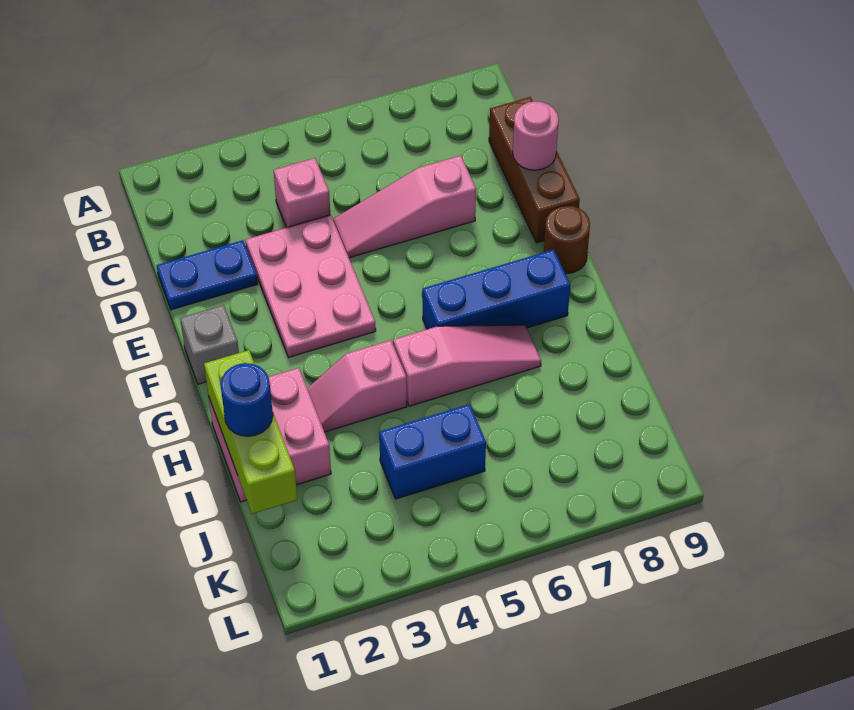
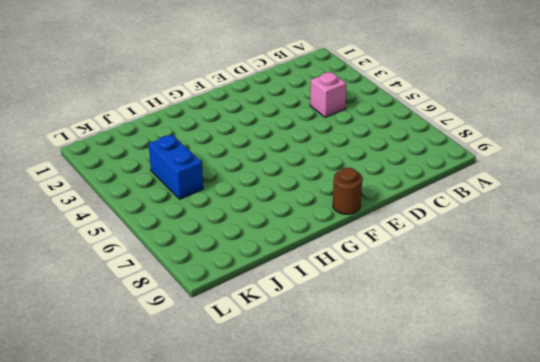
none -> brown brick C9:E9 level 1
none -> blue plate D1:D2 level 1
none -> pink plate D3:F4 level 1

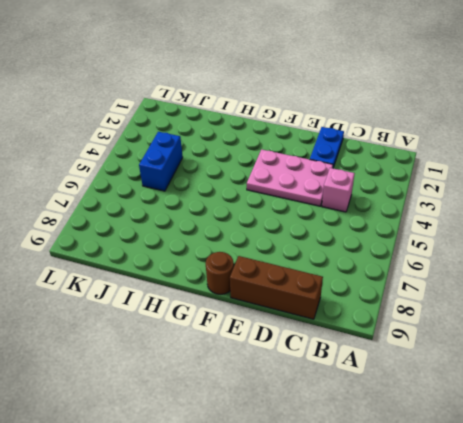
none -> pink slope D5:D7 level 1 top 7
none -> grey brick F1 level 1
none -> blue brick G6:G8 level 1

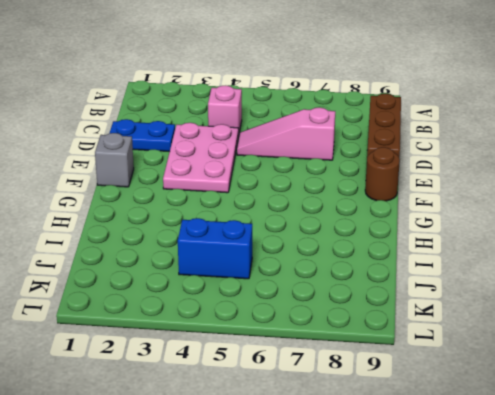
none -> blue brick G6:G8 level 1
none -> pink brick H1:I2 level 1
none -> pink slope H3:H4 level 1 top 4

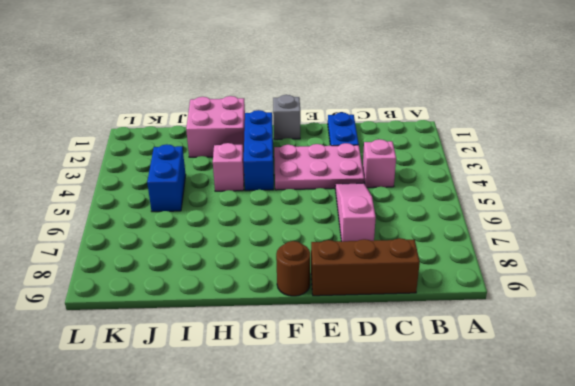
blue brick G2:G4 level 1 -> blue brick G6:G8 level 1
none -> pink slope H5:H7 level 1 top 5
none -> pink round brick D9 level 2
none -> lime brick H1:J1 level 2

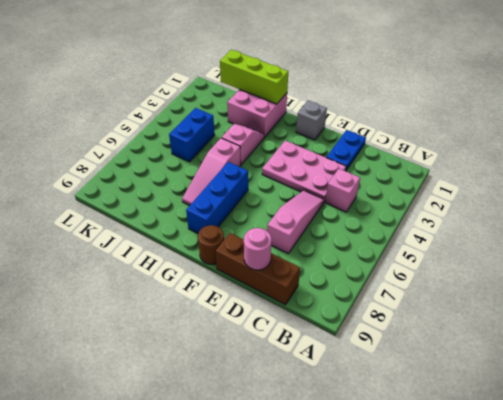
none -> blue round brick I1 level 3

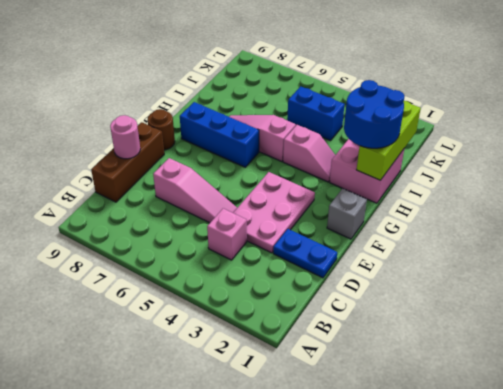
blue round brick H1:I2 level 3 -> blue round brick I1 level 3

